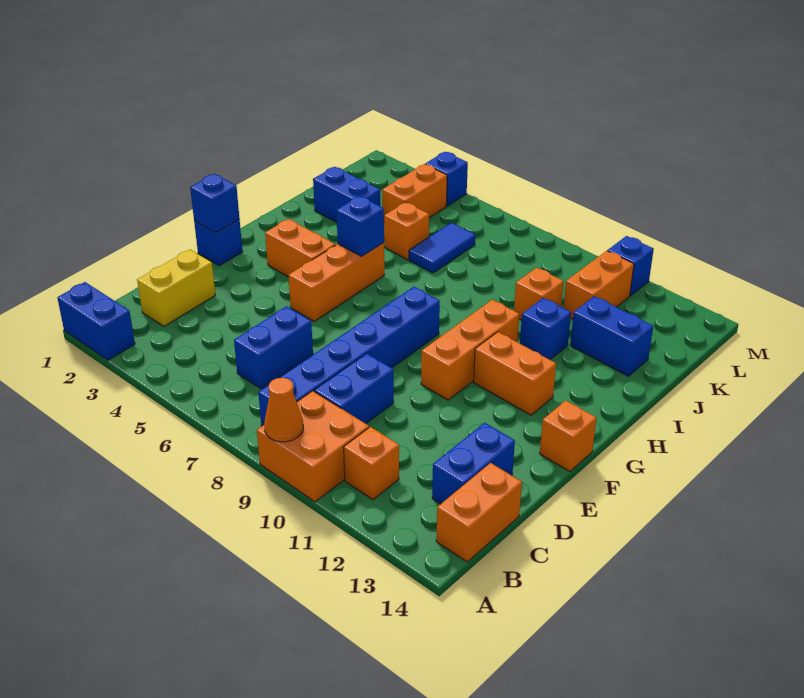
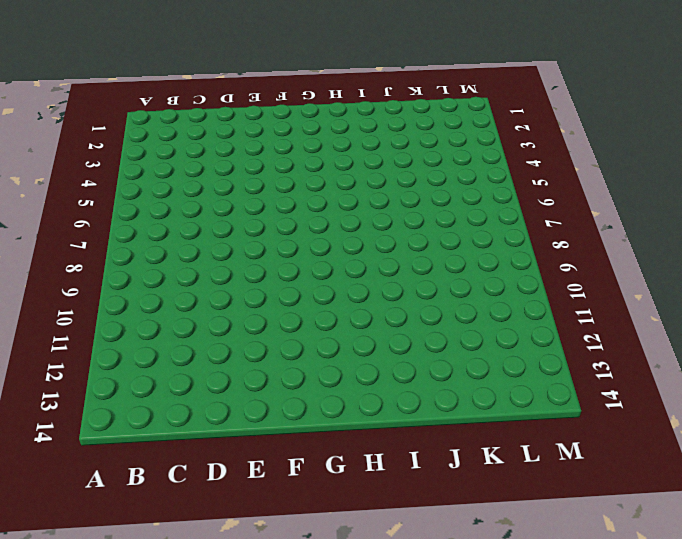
none -> blue brick A1:A2 level 1
none -> orange brick A9:B10 level 1
none -> blue brick B8:G8 level 1

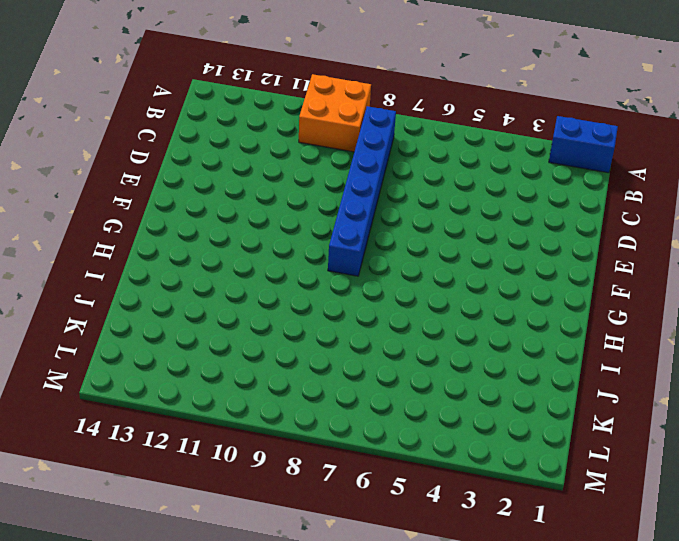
none -> orange brick B11 level 1
none -> orange brick B14:C14 level 1
none -> yellow brick C2:D2 level 1

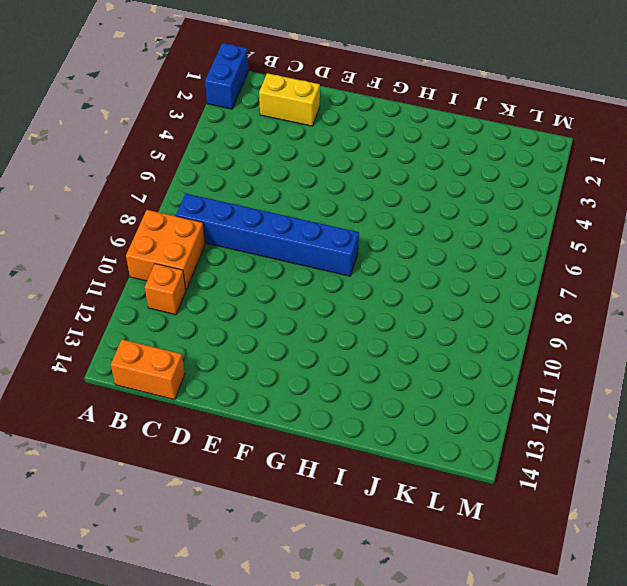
none -> blue brick C6:D6 level 1
none -> blue brick C9:D9 level 1
none -> blue brick C13:D13 level 1

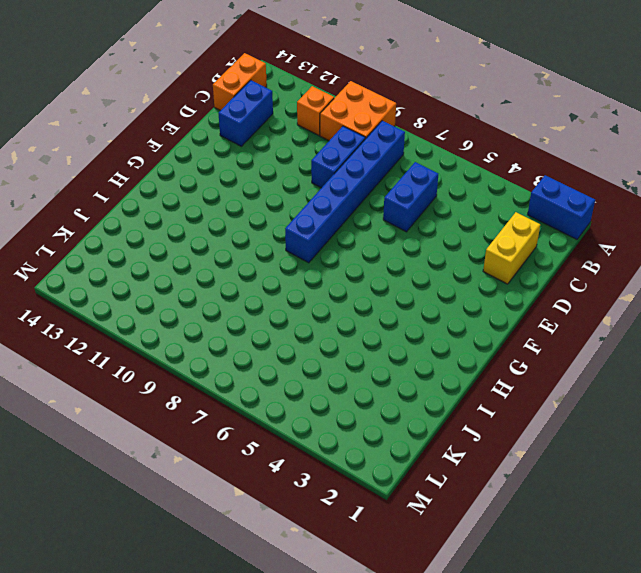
none -> blue brick F1 level 1
none -> orange brick F5:H5 level 1
none -> orange brick F10:H10 level 1

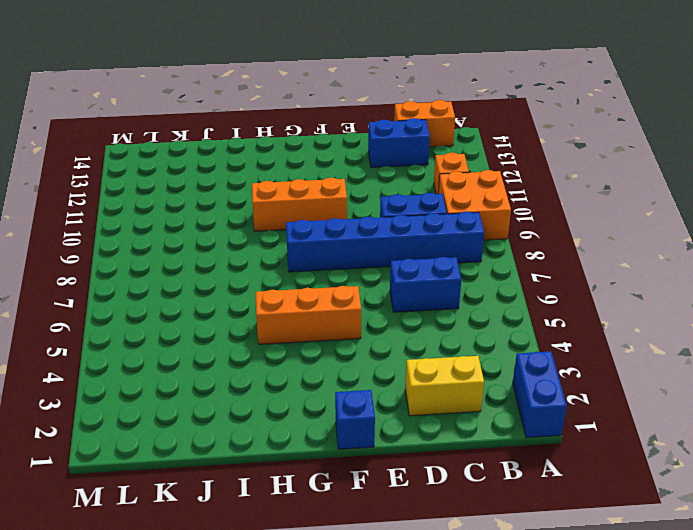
none -> orange brick F14 level 1
none -> orange brick G3:G4 level 1
none -> orange brick G11:G12 level 1

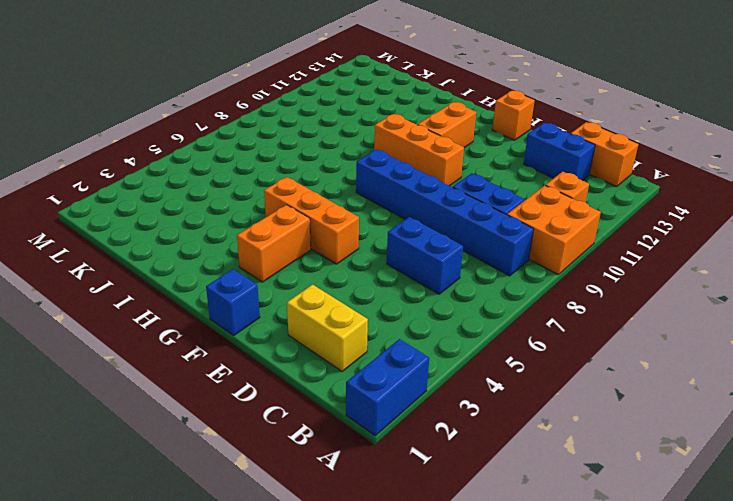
none -> blue brick I11 level 1
none -> blue brick J2:J3 level 1
none -> orange brick J5 level 1

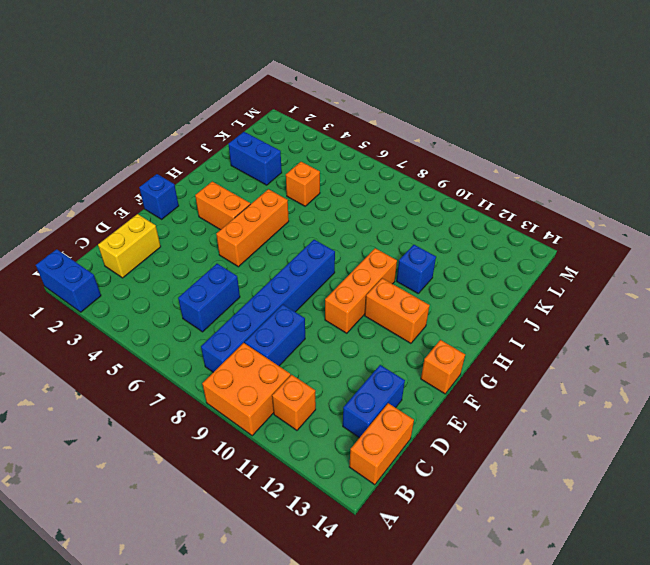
none -> blue tile J6:K6 level 1
none -> orange brick J10 level 1
none -> blue brick J12:J13 level 1

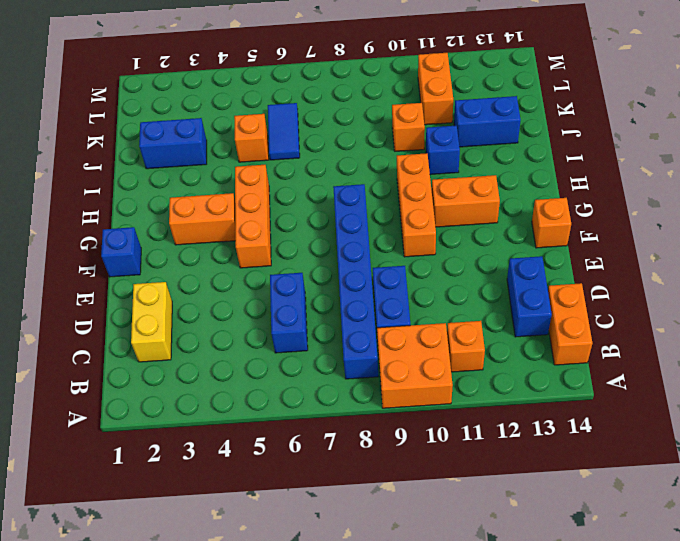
none -> blue brick A1:A2 level 1
none -> orange brick K4:L4 level 1
none -> blue brick M4 level 1

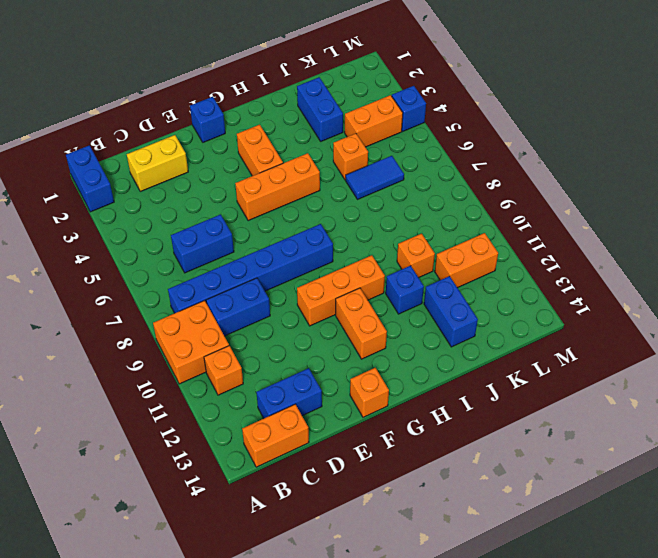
none -> blue brick M11 level 1
none -> orange cone A9 level 2
none -> blue brick F1 level 2

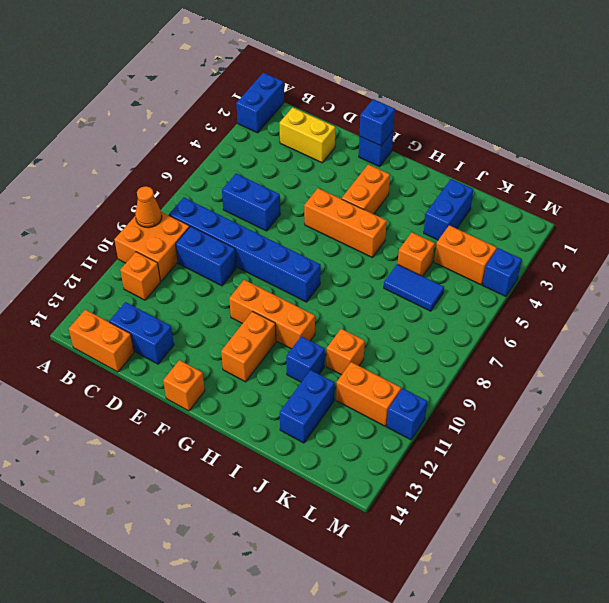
none -> blue brick H5 level 2

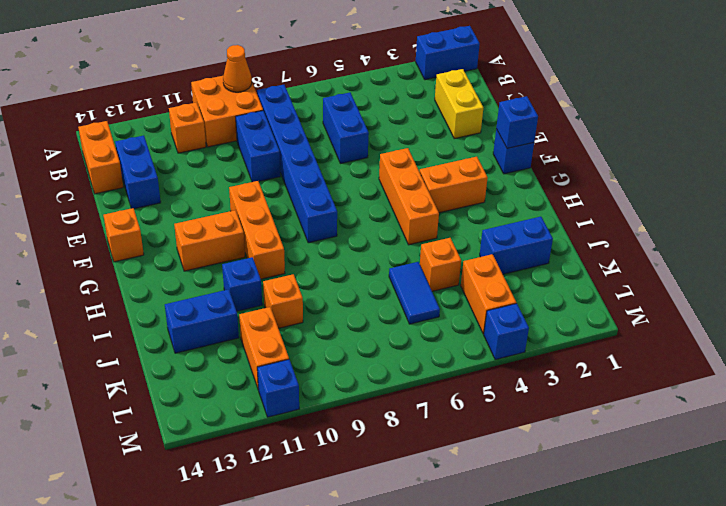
none -> blue brick H5 level 2

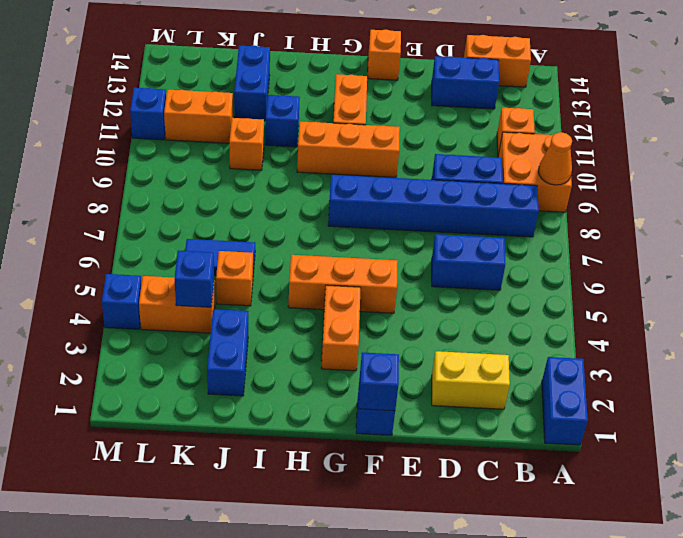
blue brick K4 level 2 -> blue brick H5 level 2

